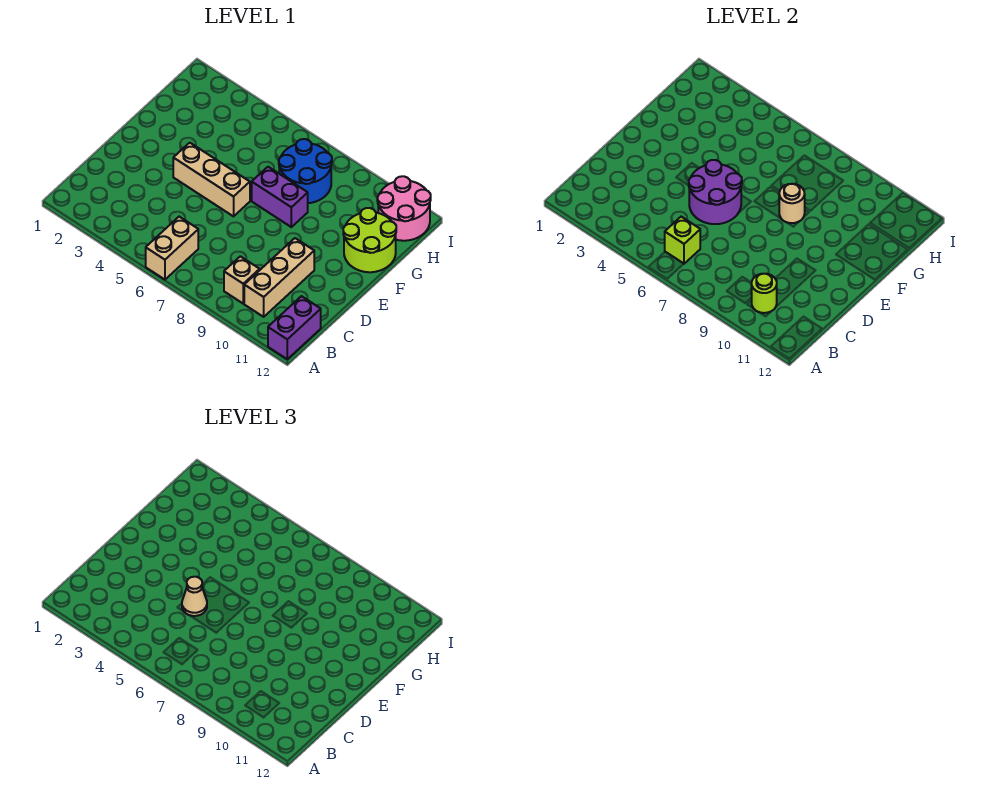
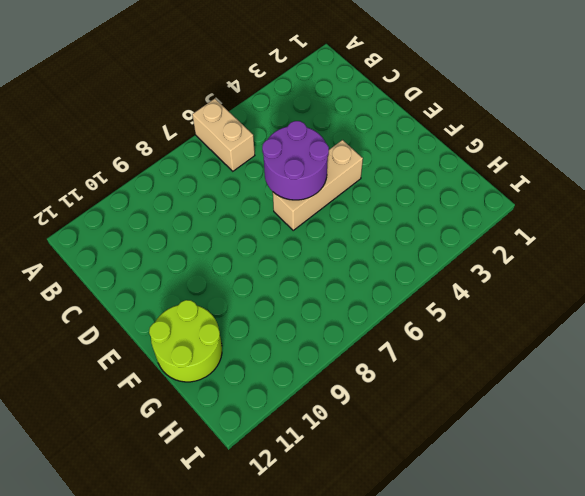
none -> purple brick A12:B12 level 1
none -> tan brick B9 level 1
none -> tan brick B10:D10 level 1

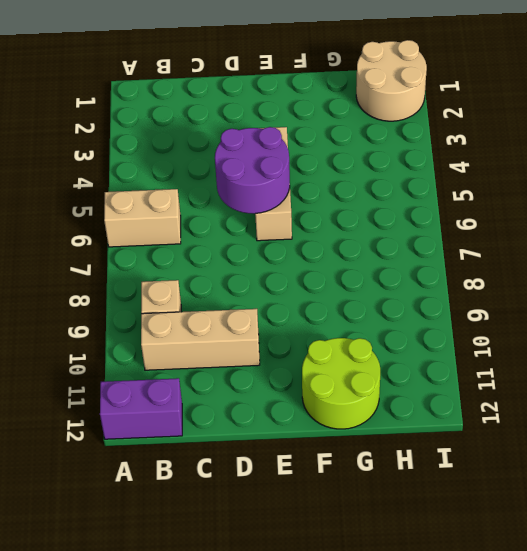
tan round brick H1:I2 level 1 -> none
none -> purple brick F7:F8 level 1
none -> blue round brick G7:H8 level 1
none -> pink round brick H11:I12 level 1

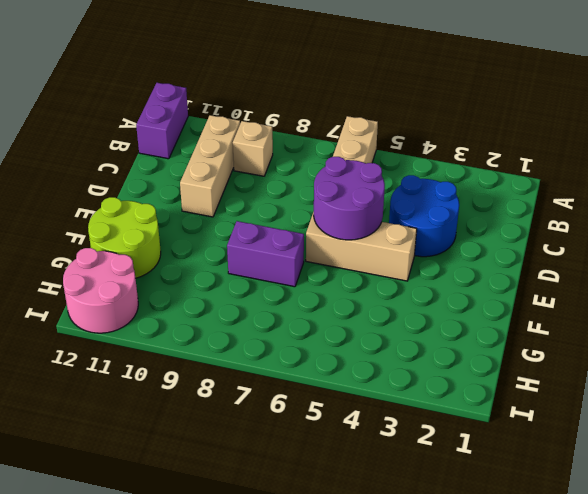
blue round brick C3:D4 level 1 -> blue round brick G7:H8 level 1
none -> lime brick B6 level 2
none -> lime round brick B10 level 2
none -> tan round brick F8 level 2

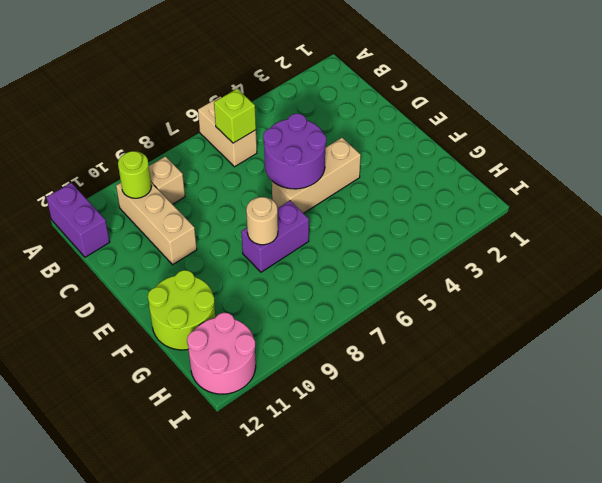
none -> blue round brick G7:H8 level 1
none -> tan cone D5 level 3

